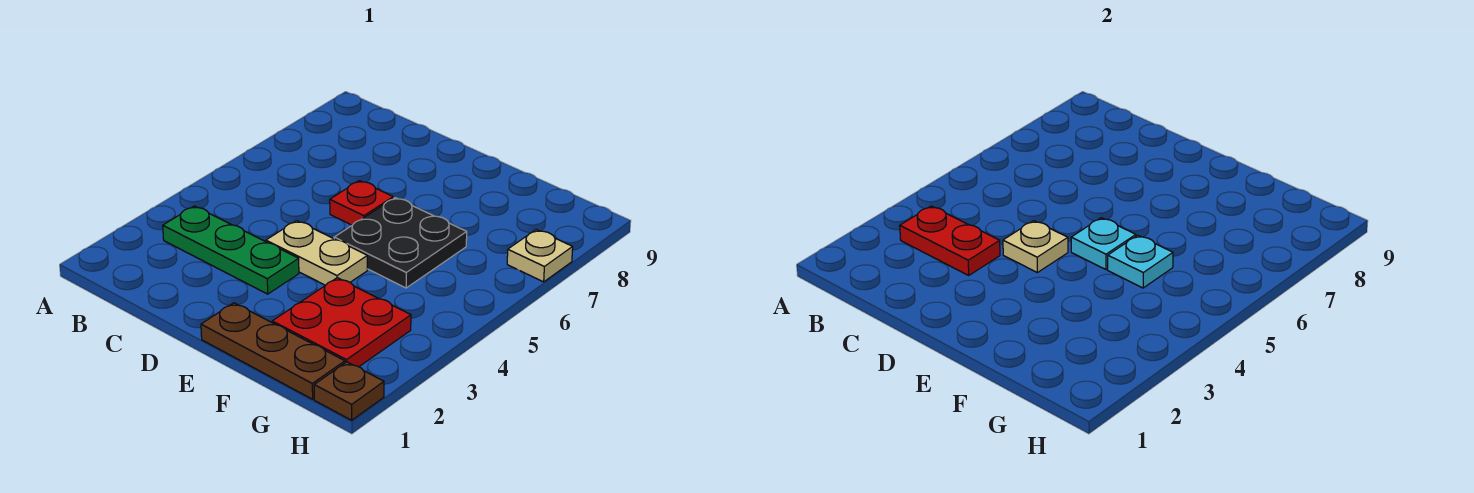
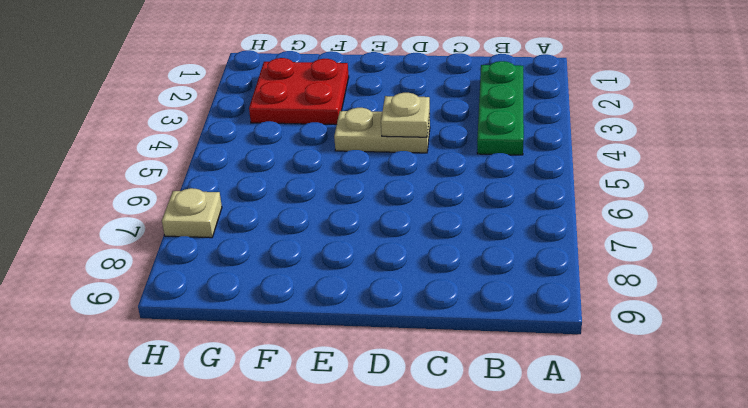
green plate B2:B4 level 1 -> green plate B3:D3 level 1
none -> red plate D6 level 1
none -> brown plate E1:G1 level 1
none -> black plate E5:F6 level 1

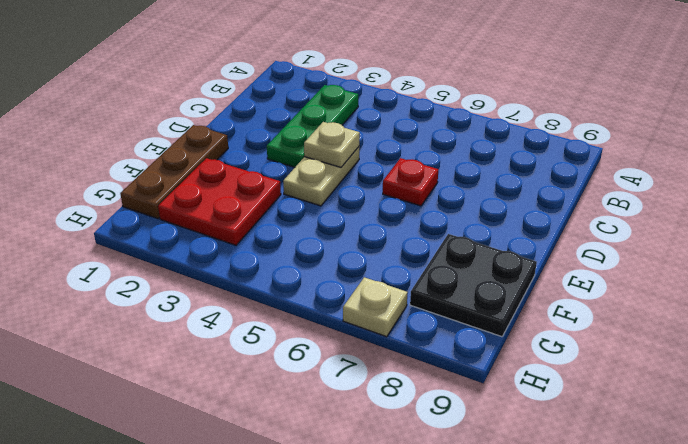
black plate F8:G9 level 1 -> black plate E5:F6 level 1
none -> brown plate H1 level 1
none -> red plate B3:C3 level 2
none -> cyan plate E5 level 2

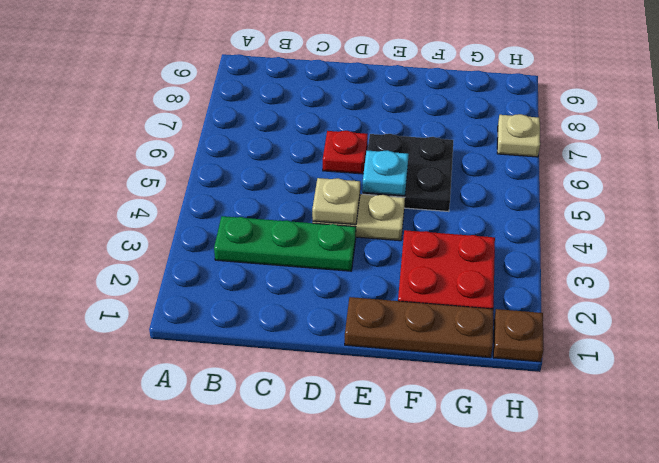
none -> red plate B3:C3 level 2
none -> cyan plate F5 level 2

